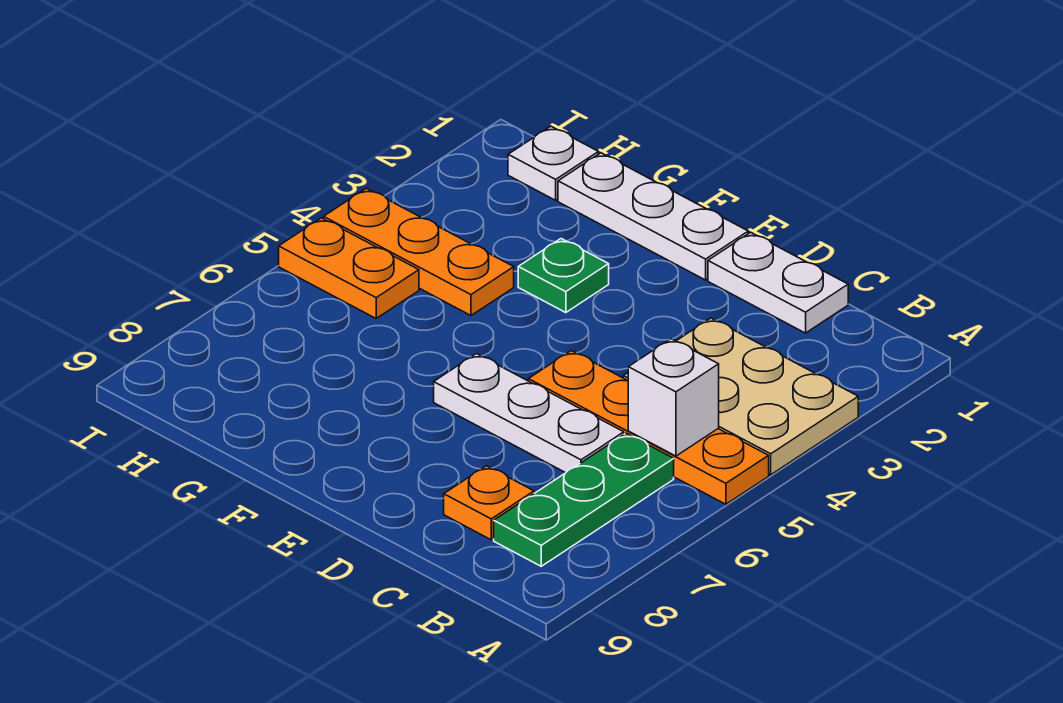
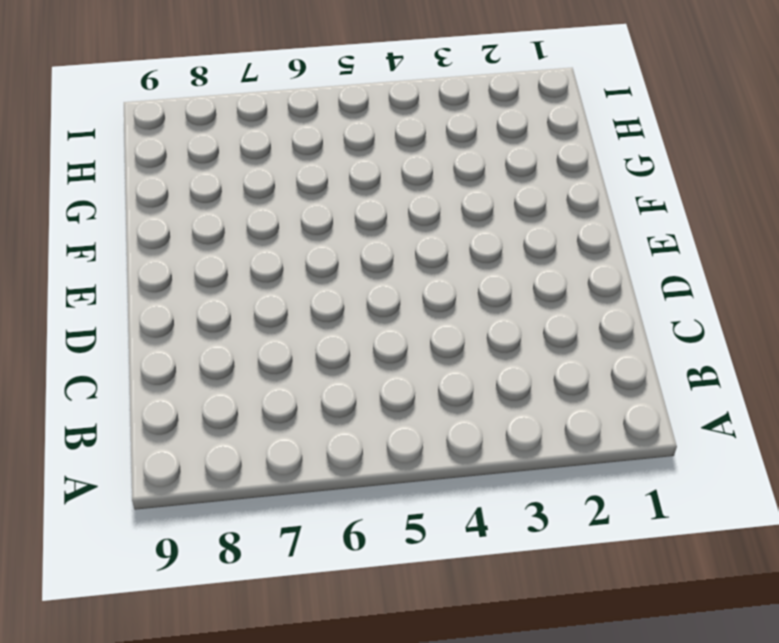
none -> tan plate A3:C4 level 1
none -> orange plate A5:D5 level 1
none -> green plate B6:B8 level 1

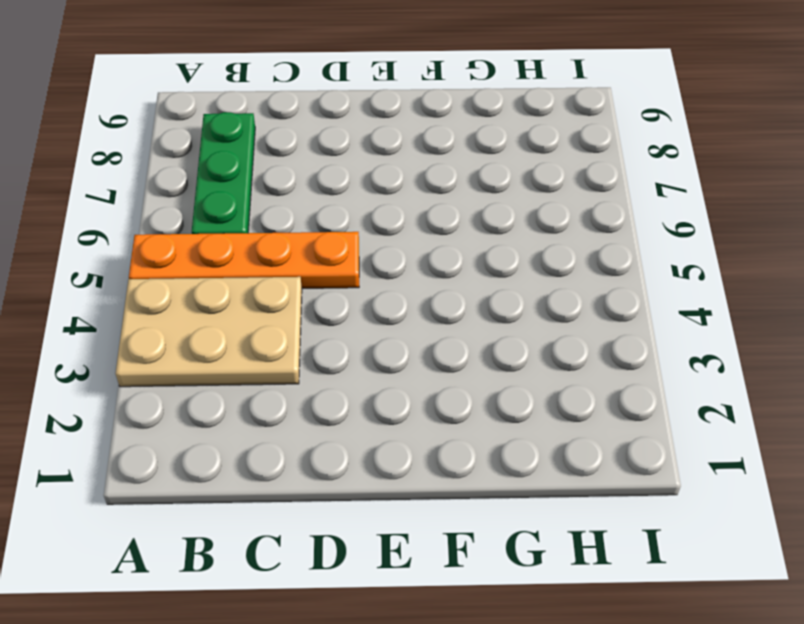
none -> white plate C1:D1 level 1
none -> white plate C6:E6 level 1
none -> orange plate C8 level 1

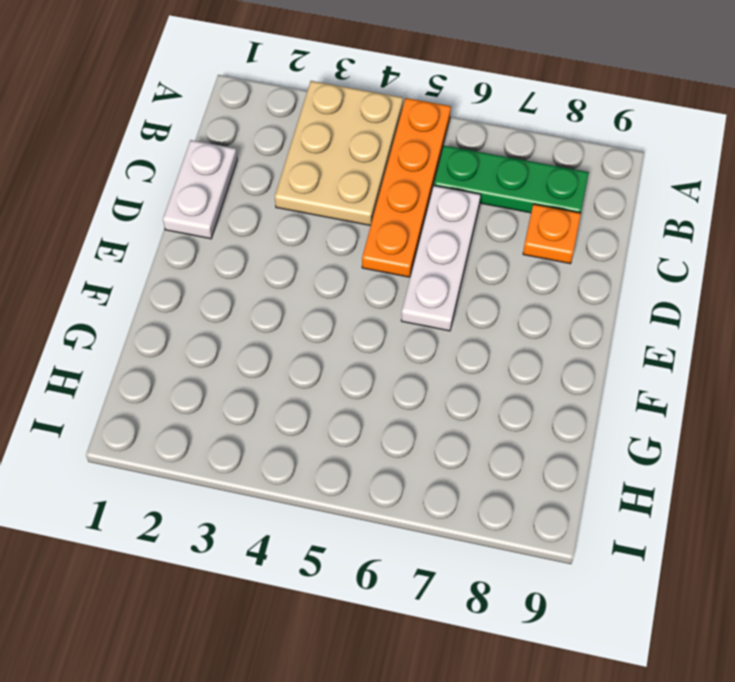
none -> white plate E1:G1 level 1
none -> green plate F3 level 1
none -> orange plate G4:I4 level 1

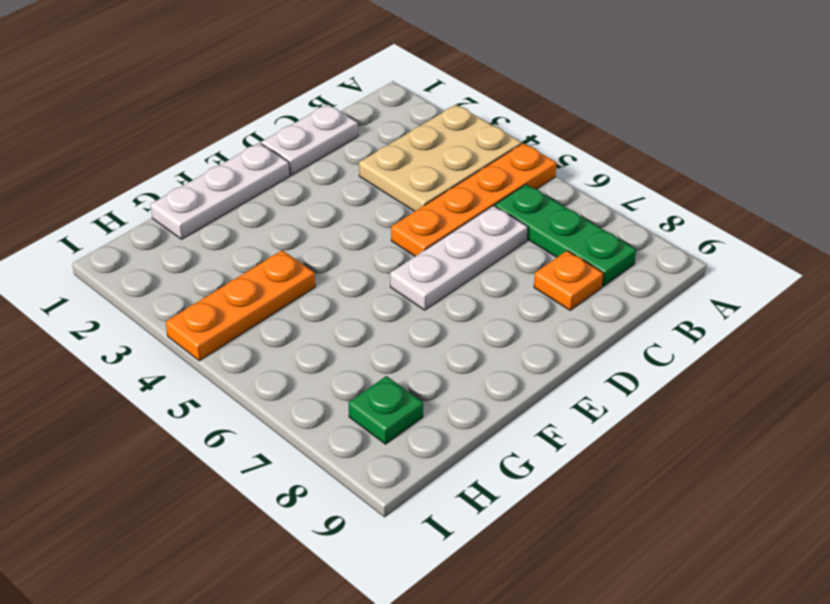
green plate H8 level 1 -> green plate F3 level 1
none -> white plate H1 level 1
none -> orange plate H5:I5 level 1
none -> white brick B5 level 2

